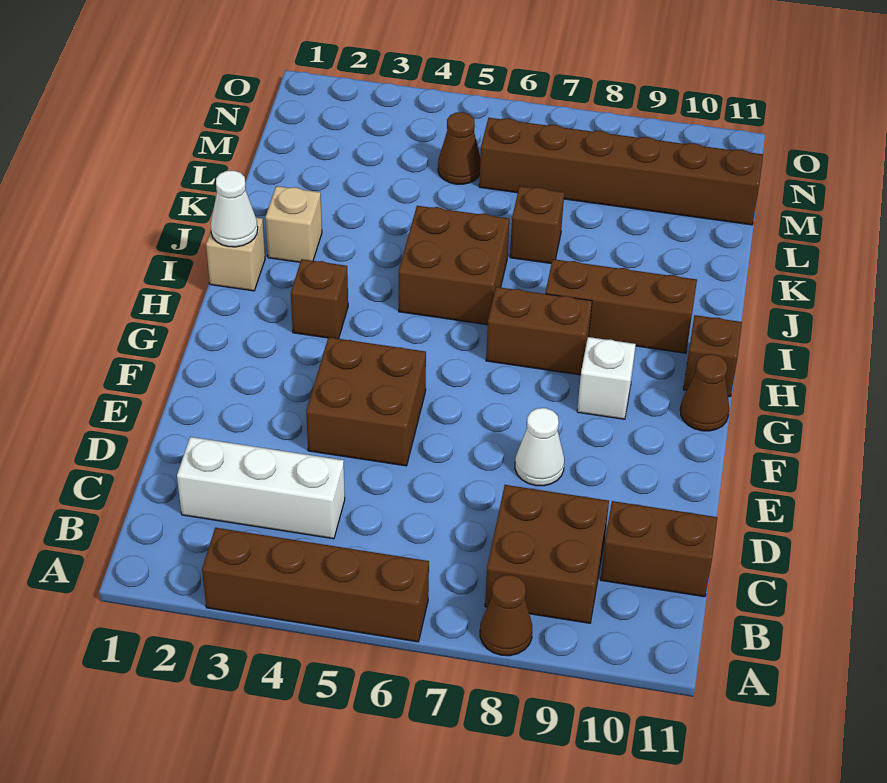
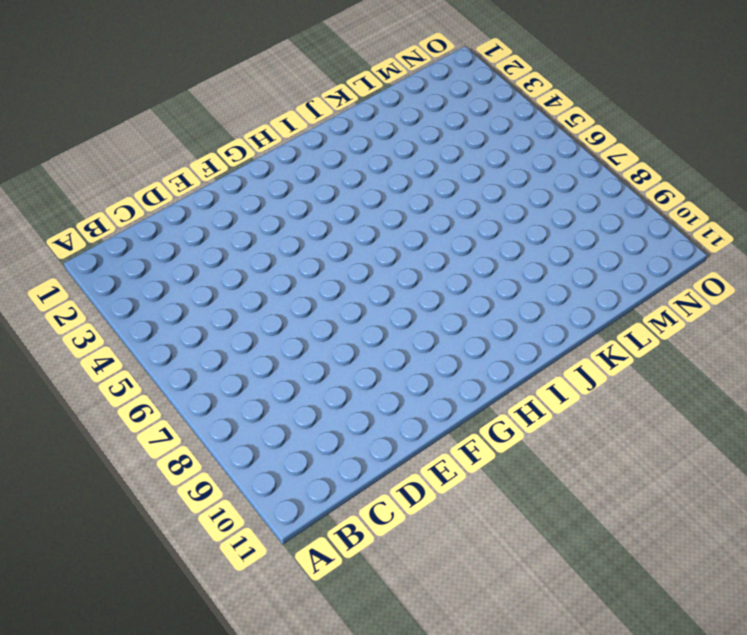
none -> brown brick A3:A6 level 1
none -> brown cone A8 level 1
none -> brown brick B8:C9 level 1

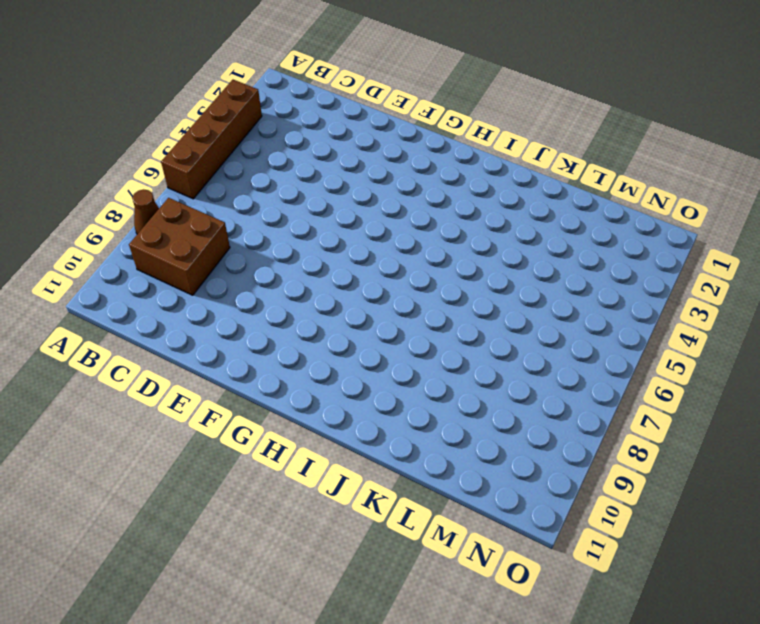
none -> white brick C2:C4 level 1
none -> brown brick C10:C11 level 1
none -> brown brick E4:F5 level 1

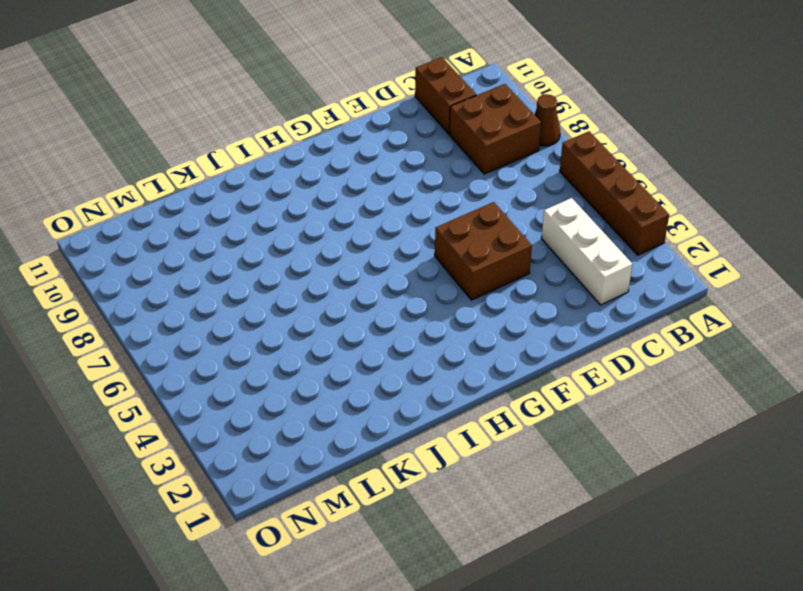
none -> white cone E8 level 1
none -> white brick G9 level 1
none -> brown cone G11 level 1

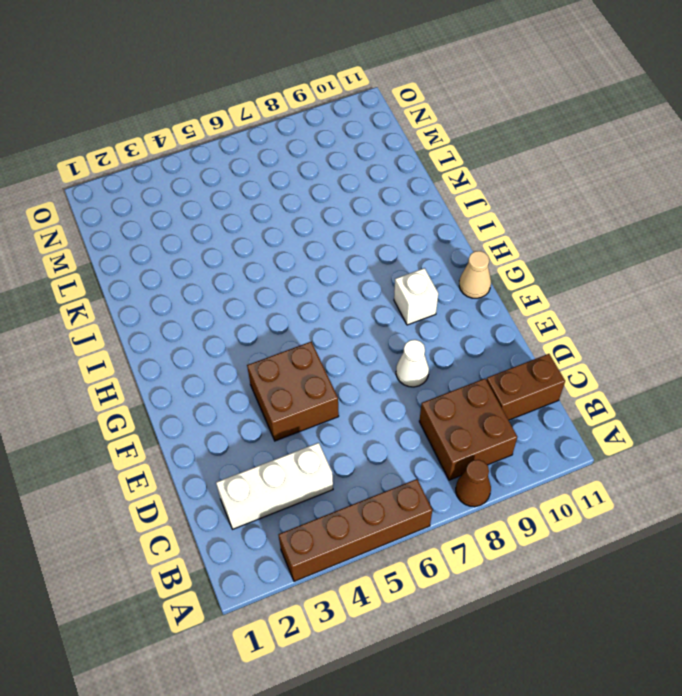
tan cone G11 level 1 -> brown cone G11 level 1
none -> brown brick H3 level 1
none -> brown brick H7:H8 level 1
none -> brown brick H11 level 1

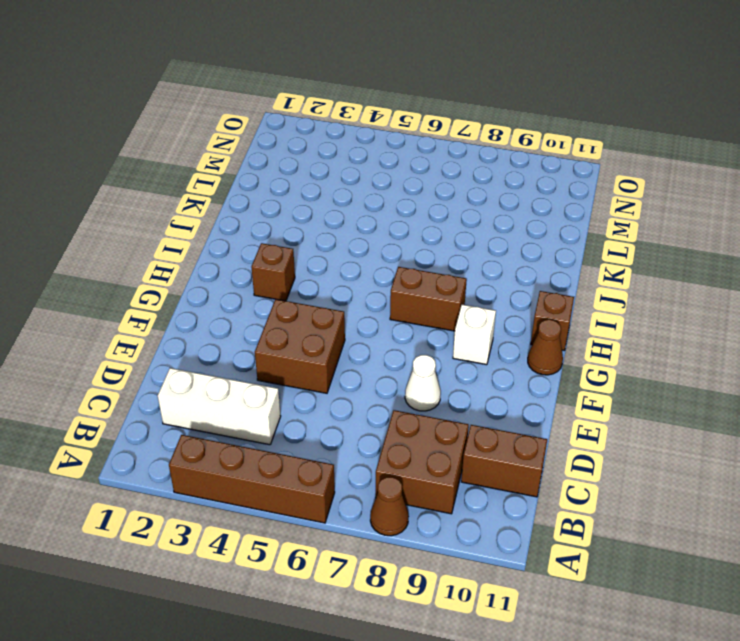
none -> tan brick I1 level 1
none -> brown brick I5:J6 level 1
none -> brown brick I8:I10 level 1

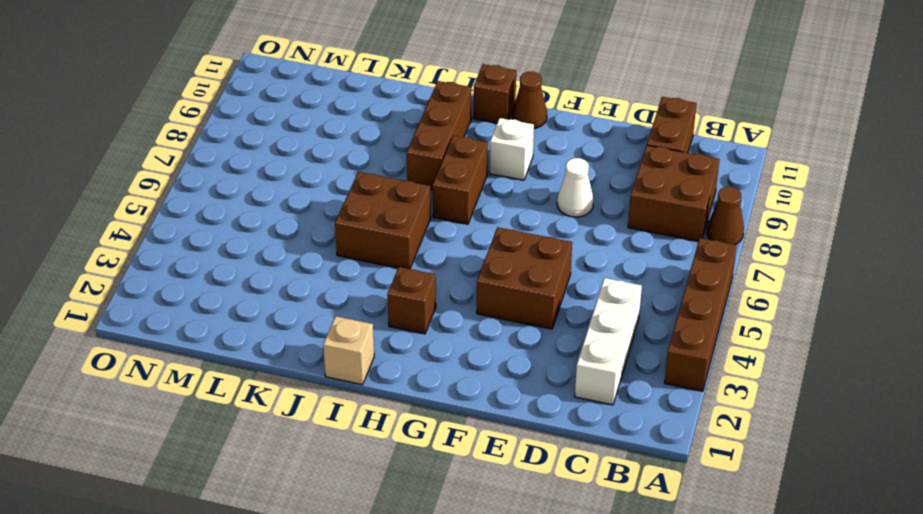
none -> tan brick J2 level 1
none -> brown brick K7 level 1
none -> brown cone M5 level 1

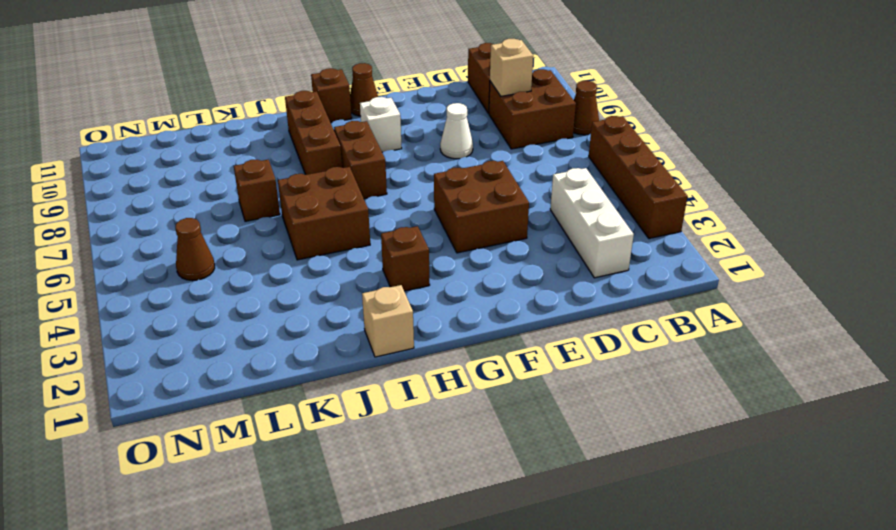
tan brick C9 level 2 -> tan brick J2 level 1
none -> brown brick M6:M11 level 1
none -> white cone I1 level 2

